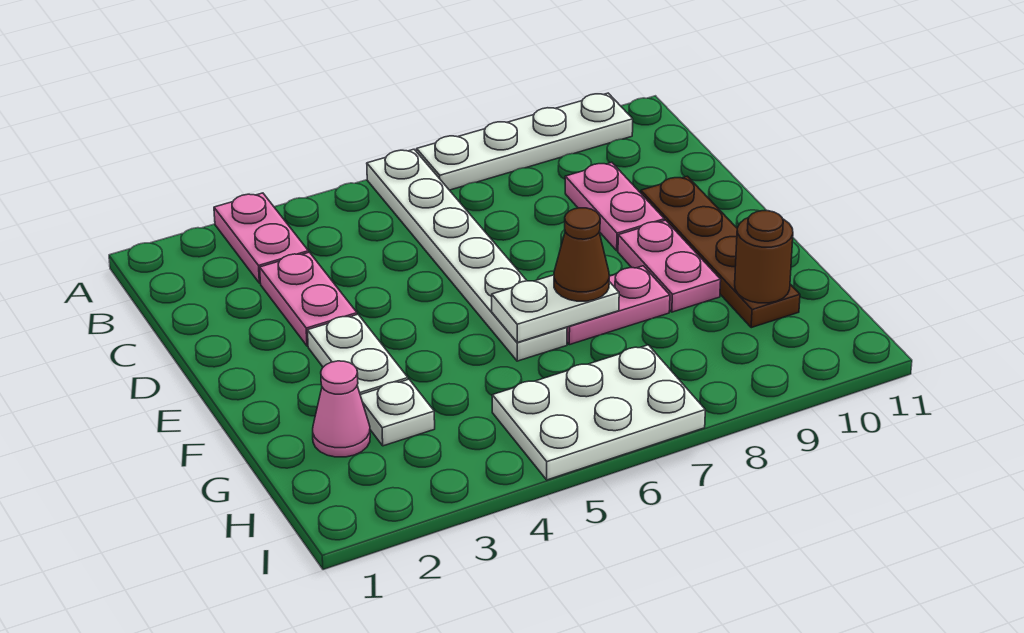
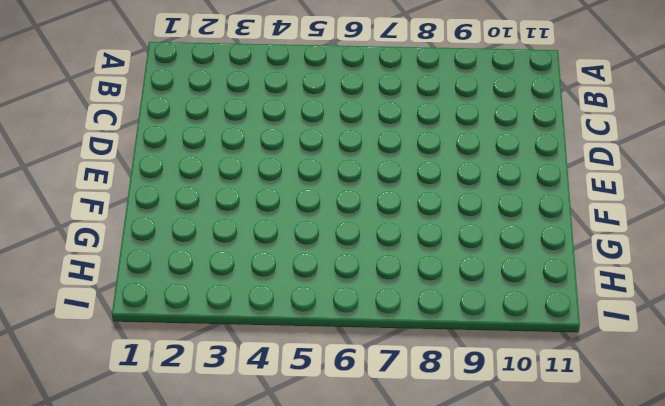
none -> pink plate A3:B3 level 1
none -> white plate A6:F6 level 1
none -> white plate A7:A10 level 1

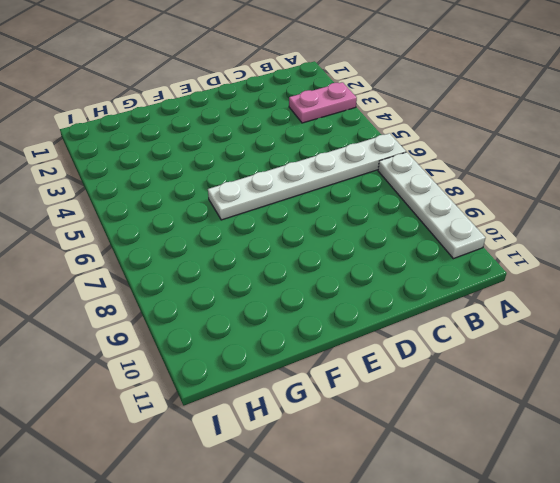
none -> pink plate C3:D3 level 1
none -> pink plate C9:D9 level 1
none -> brown plate D10:G10 level 1

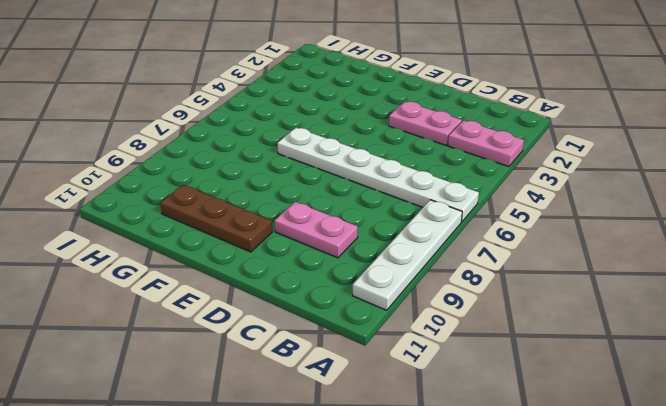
brown plate E10:G10 level 1 -> brown plate D10:G10 level 1
none -> white plate E3:F3 level 1
none -> pink plate E9:F9 level 1
none -> pink plate F7:F8 level 1

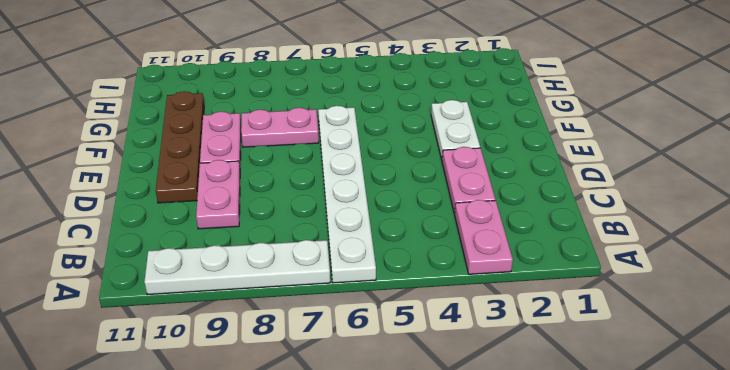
none -> pink cone G2 level 1
none -> white plate G3 level 1
none -> white plate H5:I7 level 1

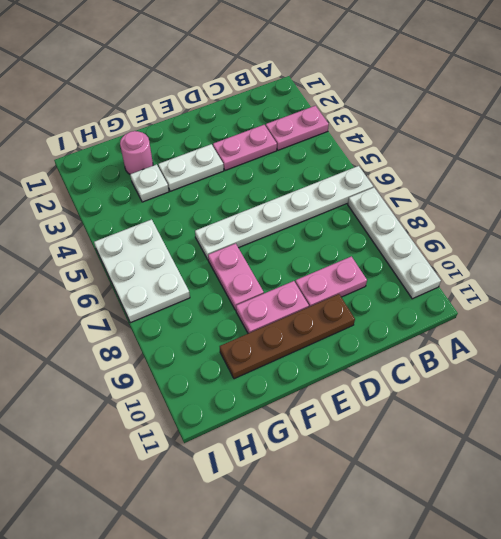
pink round brick G2 level 1 -> pink cone G2 level 1
none -> white plate F6:F7 level 2
none -> brown round brick G10 level 2
none -> brown cone F7 level 3

